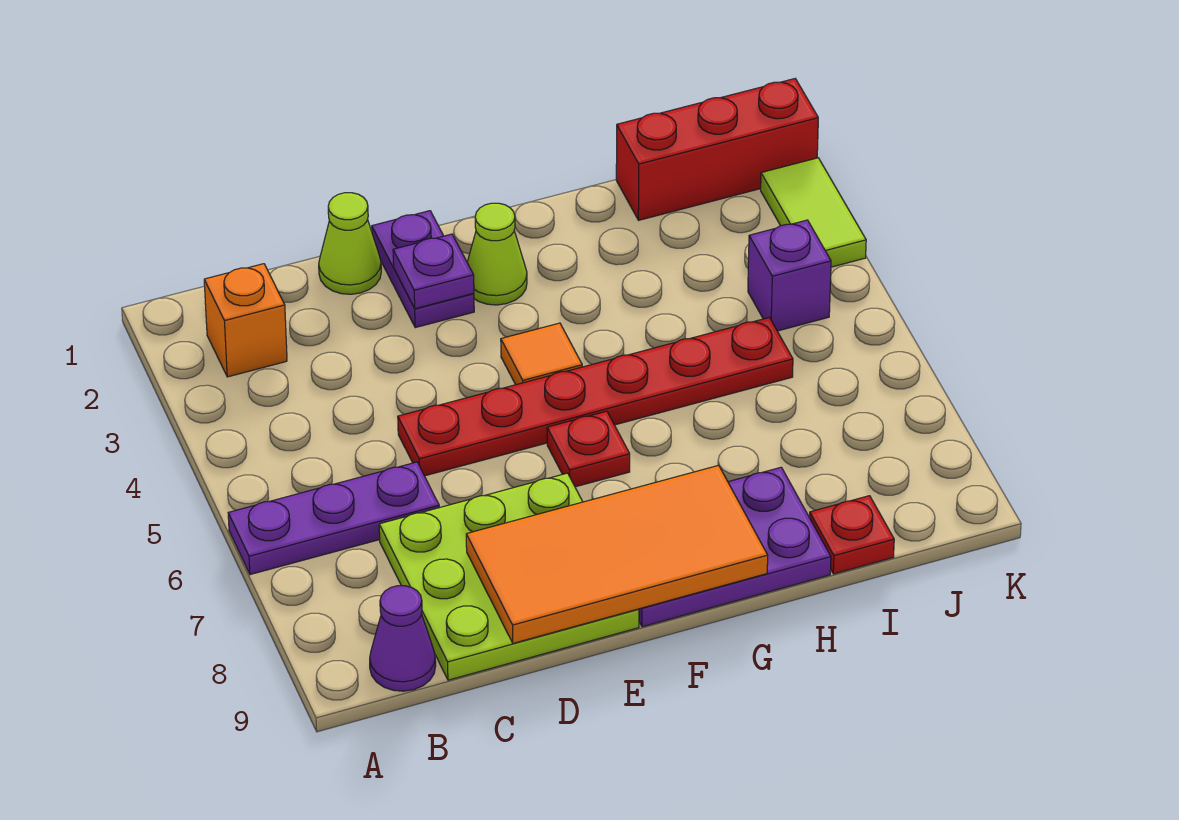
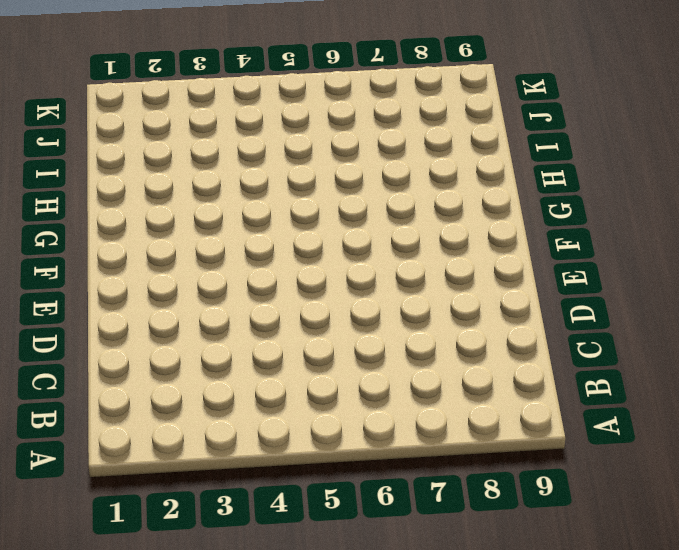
none -> purple plate A6:C6 level 1
none -> orange brick B2 level 1
none -> purple cone B9 level 1

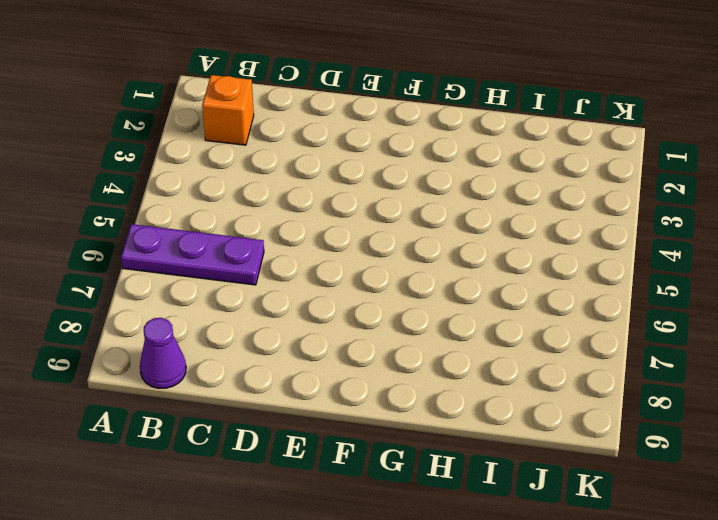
none -> lime plate C7:E9 level 1
none -> lime cone D1 level 1
none -> red plate D5:I5 level 1

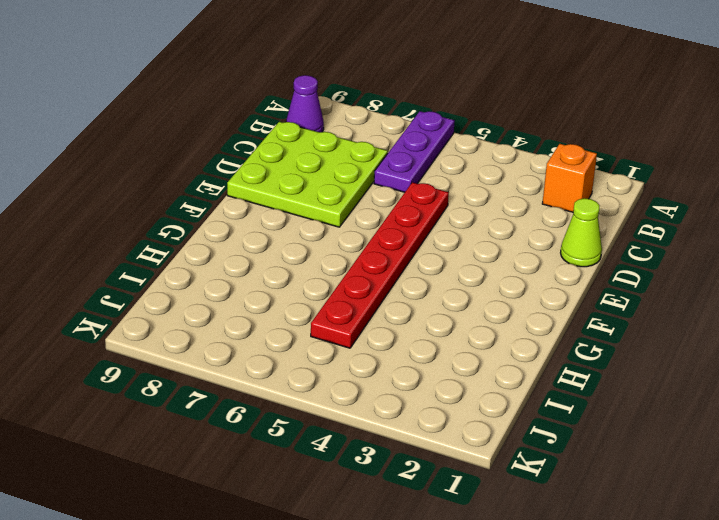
none -> purple plate E1:E2 level 1
none -> lime cone F2 level 1
none -> orange tile F4 level 1

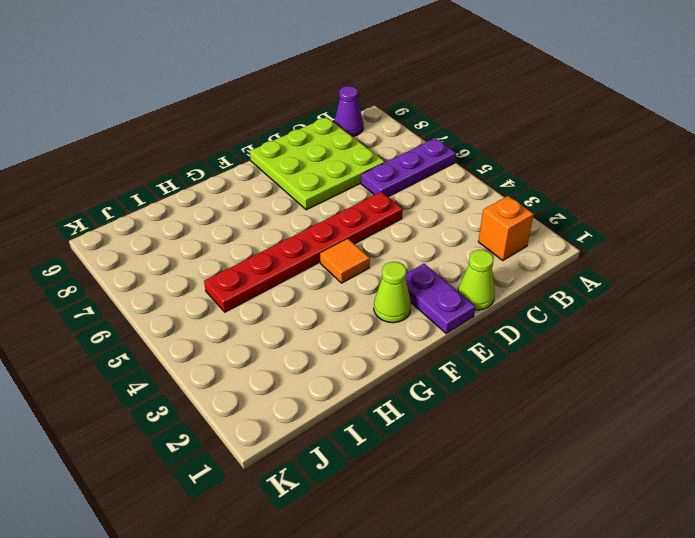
none -> red plate F6 level 1
none -> purple plate F8:H9 level 1
none -> red brick I1:K1 level 1

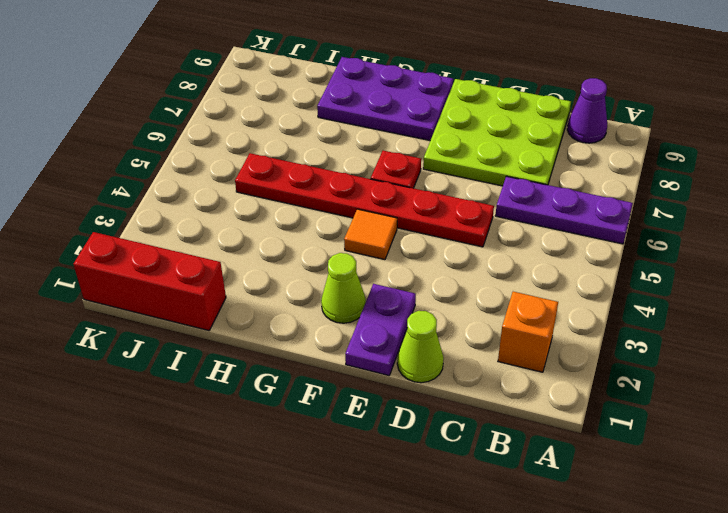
none -> red plate I9 level 1
none -> purple brick J4 level 1
none -> lime tile K2:K3 level 1

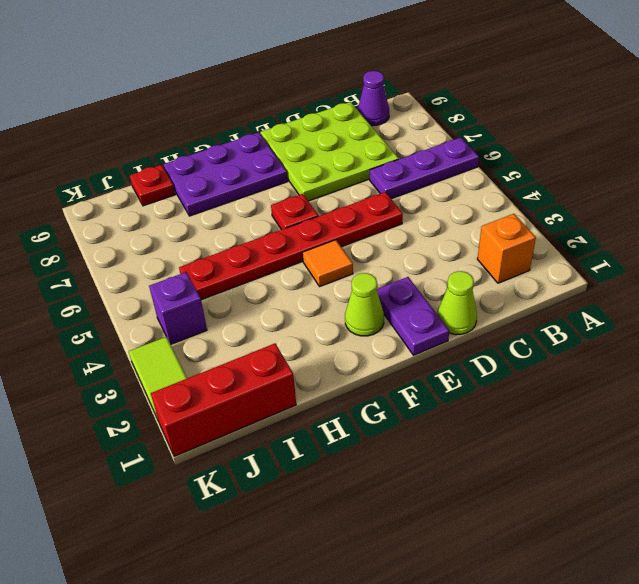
none -> orange tile D8:G9 level 2
none -> purple plate E2 level 2

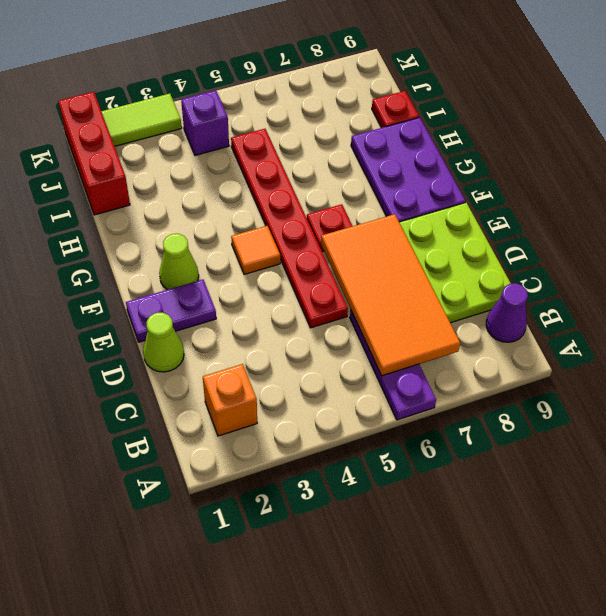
orange tile B6:E7 level 2 -> orange tile D8:G9 level 2
none -> purple plate E2 level 2

